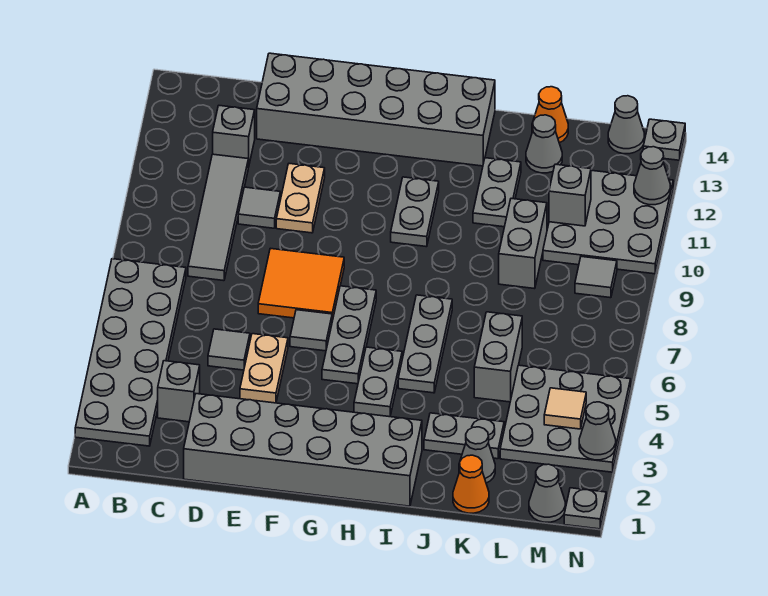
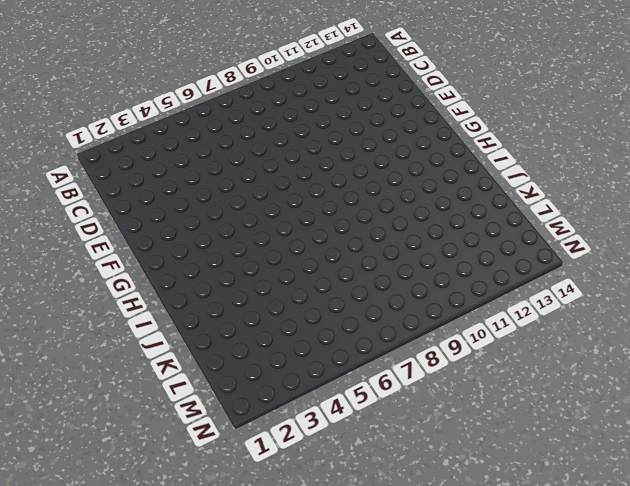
none -> grey plate A2:B7 level 1
none -> grey brick C3 level 1
none -> grey tile C8:C11 level 1
none -> grey brick C12 level 1

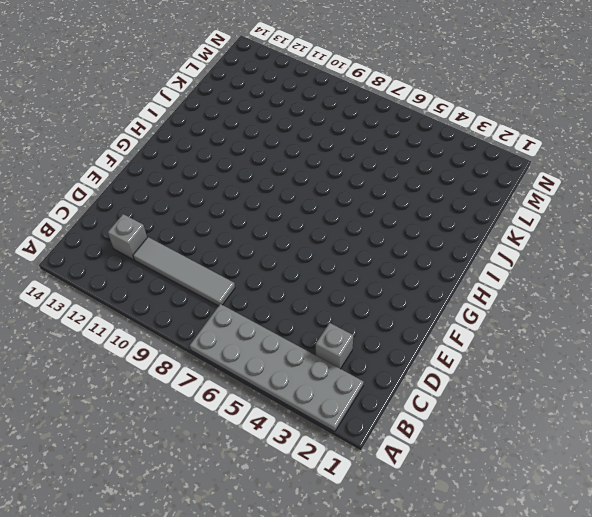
none -> grey brick D1:I2 level 1
none -> grey tile D5 level 1
none -> grey tile D10 level 1
none -> grey brick D13:I14 level 1

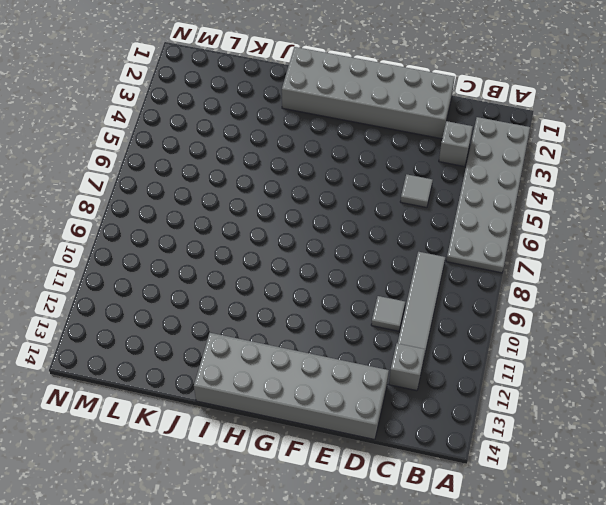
none -> tan plate E4:E5 level 1
none -> orange tile E7:F8 level 1
none -> tan plate E10:E11 level 1
none -> grey tile F6 level 1

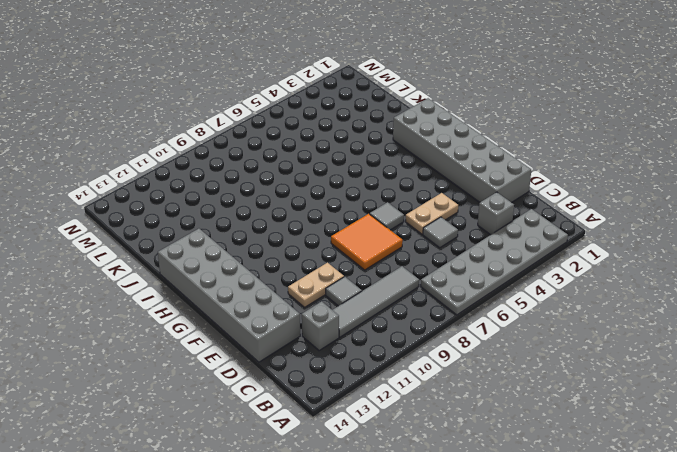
none -> grey plate G5:G7 level 1
none -> grey plate H4:H5 level 1
none -> grey plate H10:H11 level 1
none -> grey plate I5:I7 level 1

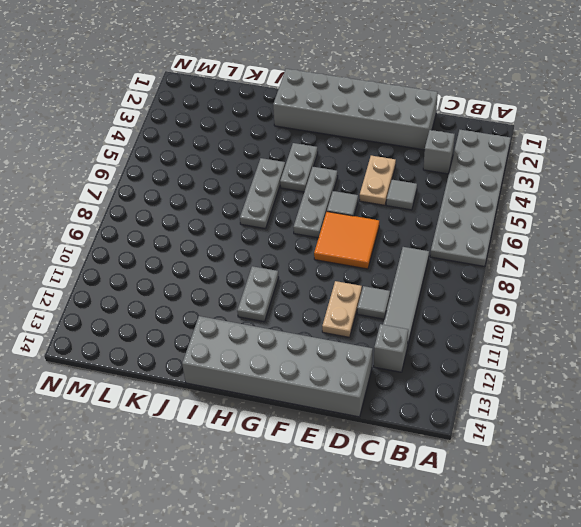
none -> grey plate J3:K3 level 1
none -> grey plate J11:J12 level 1
none -> orange cone K1 level 1
none -> grey cone K2 level 1

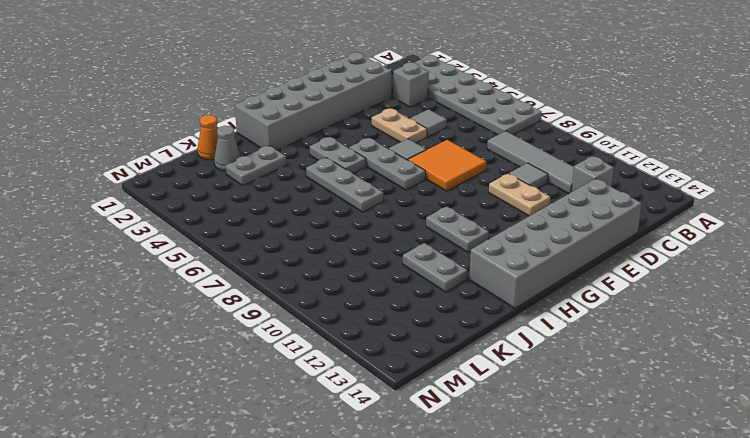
none -> grey brick K5:K6 level 1
none -> grey brick K9:K10 level 1
none -> grey cone K13 level 1
none -> orange cone K14 level 1

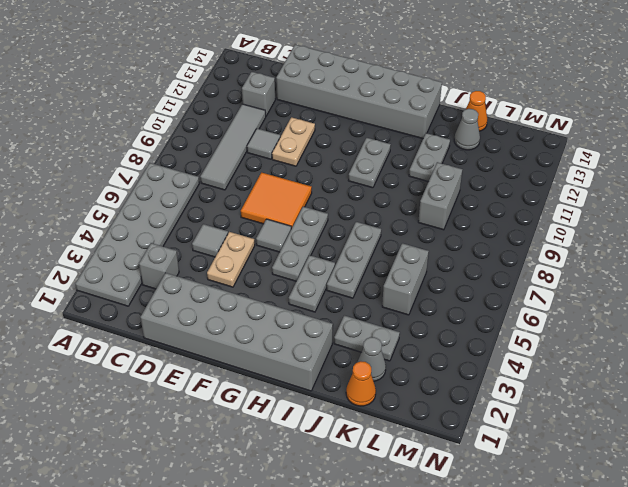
none -> grey plate L3:N5 level 1
none -> grey plate L10:N12 level 1
none -> grey cone M1 level 1
none -> grey tile M9 level 1

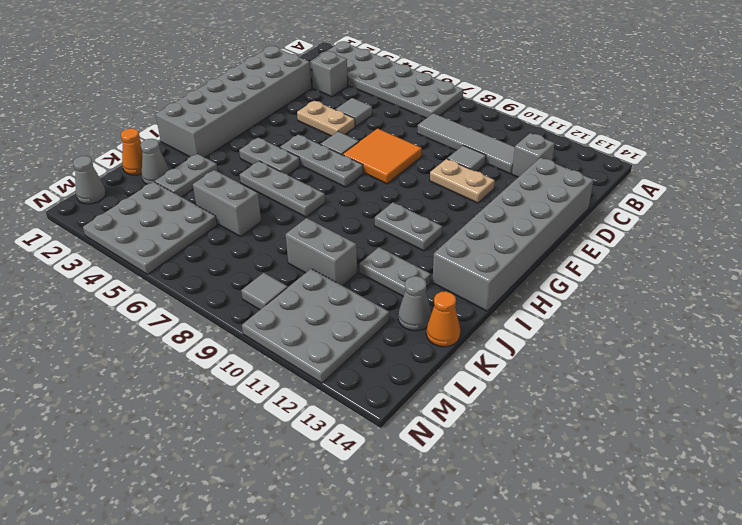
none -> grey cone M14 level 1
none -> grey plate N1 level 1
none -> grey plate N14 level 1
none -> grey brick L11 level 2

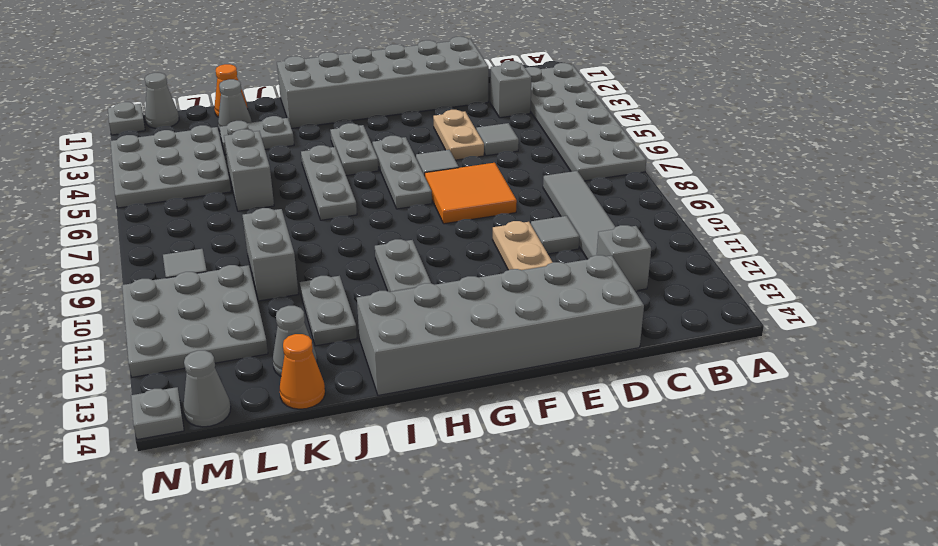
none -> grey brick L11 level 2
none -> tan tile M4 level 2
none -> grey cone N3 level 2
none -> grey cone N12 level 2

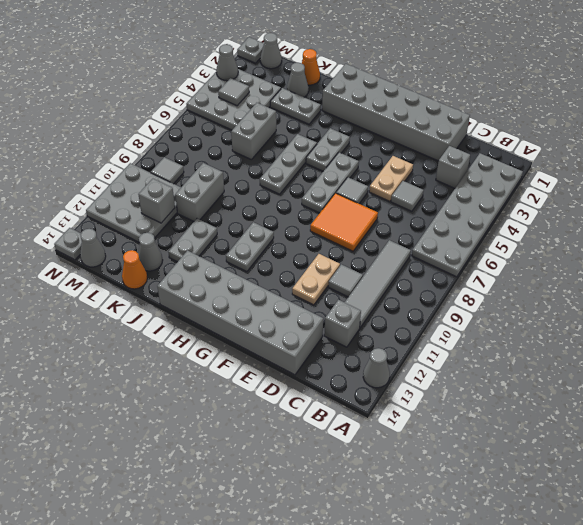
grey cone A13 level 1 -> grey cone N12 level 2
grey tile M4 level 2 -> tan tile M4 level 2

